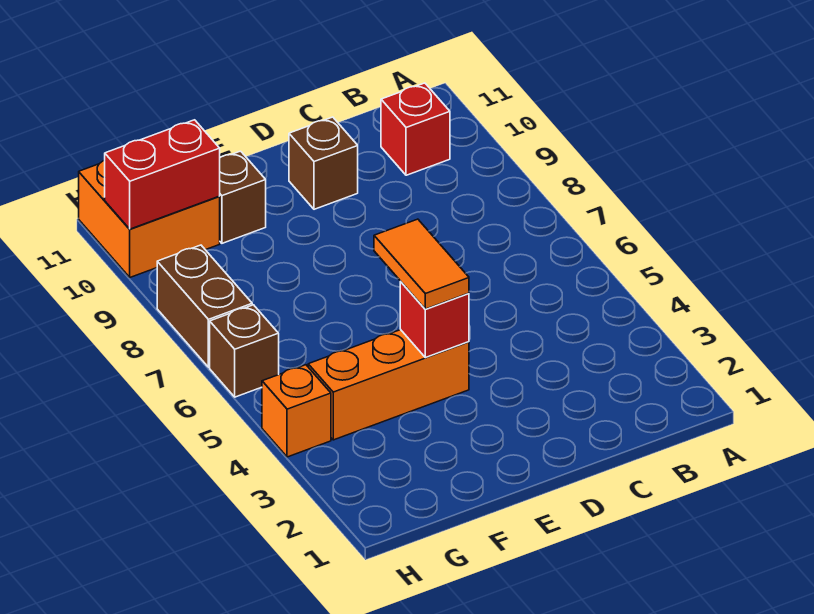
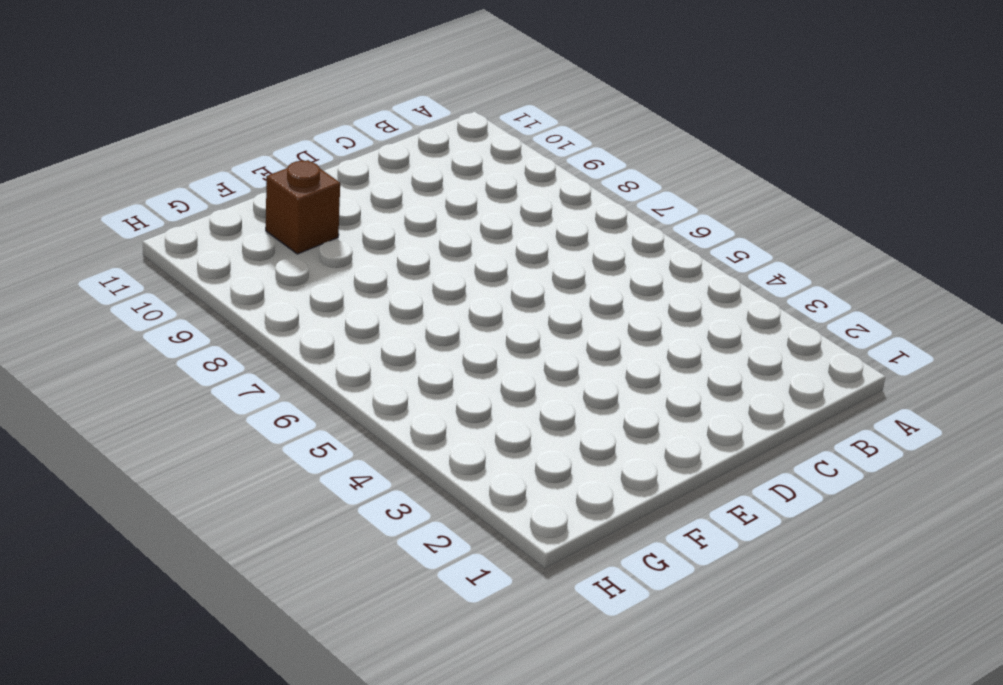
none -> red brick B10 level 1
none -> brown brick D10 level 1

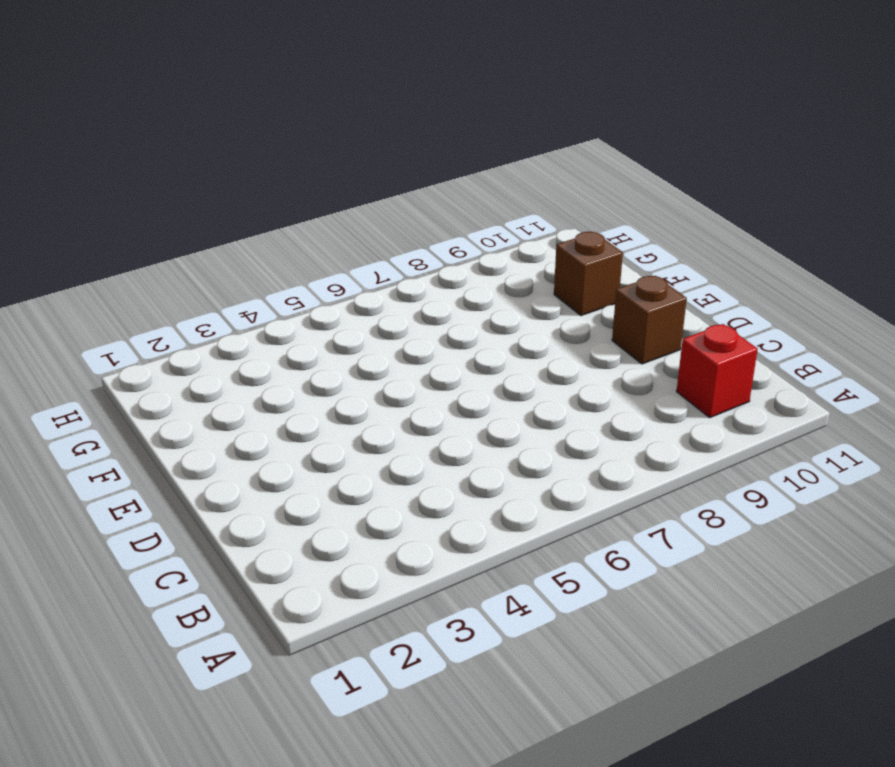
none -> orange brick E4:G4 level 1
none -> orange brick G10:H11 level 1

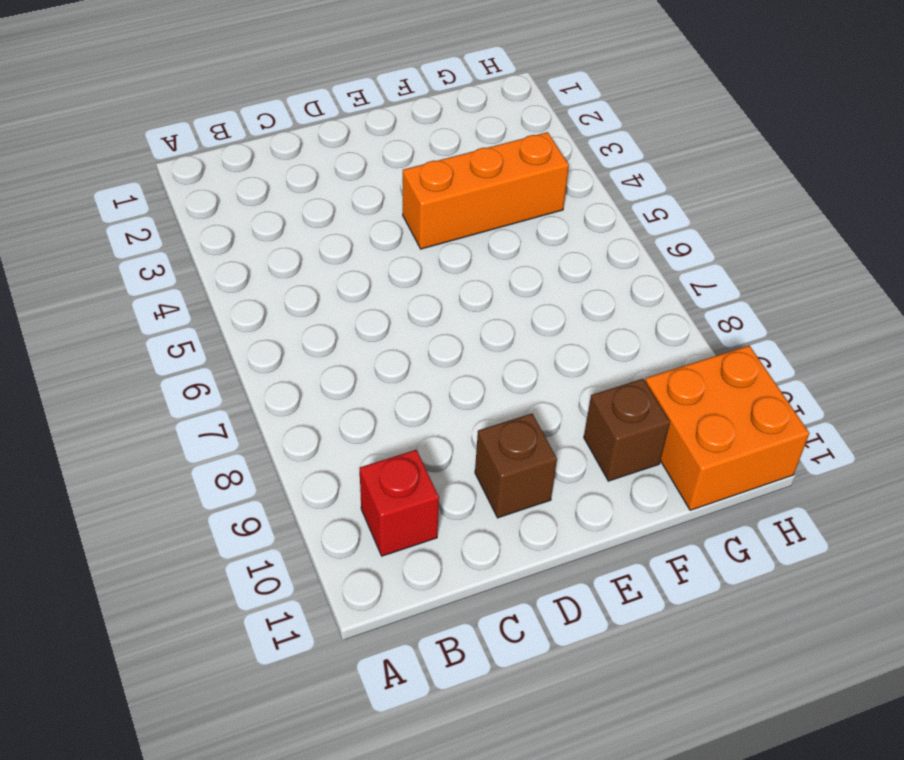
none -> orange brick H4 level 1
none -> brown brick H6 level 1

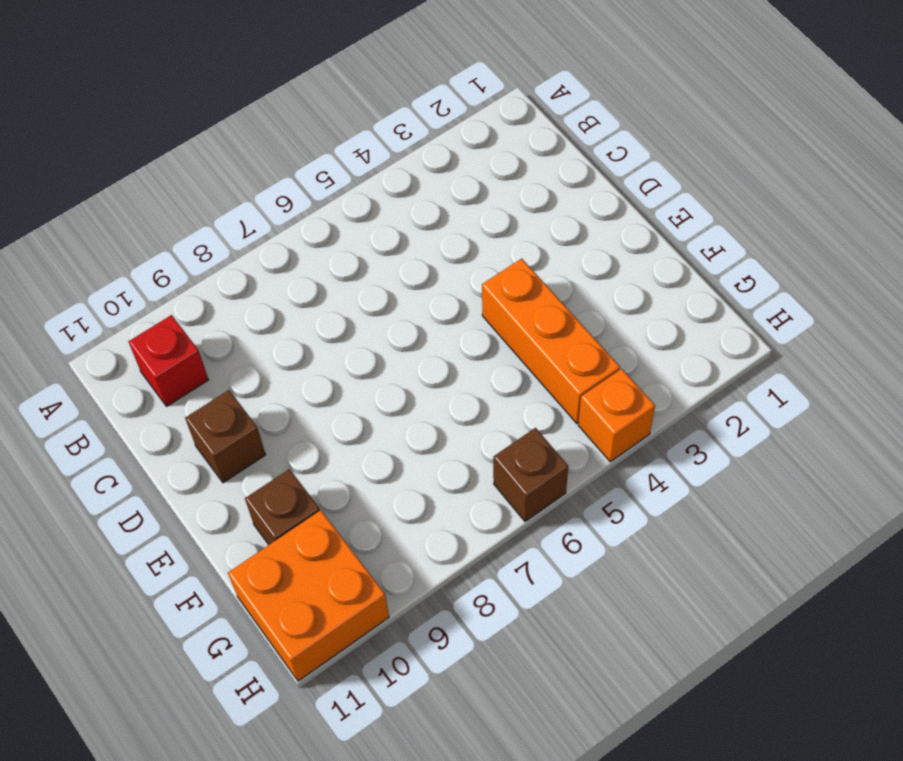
none -> brown brick H7:H8 level 1
none -> red brick E4 level 2

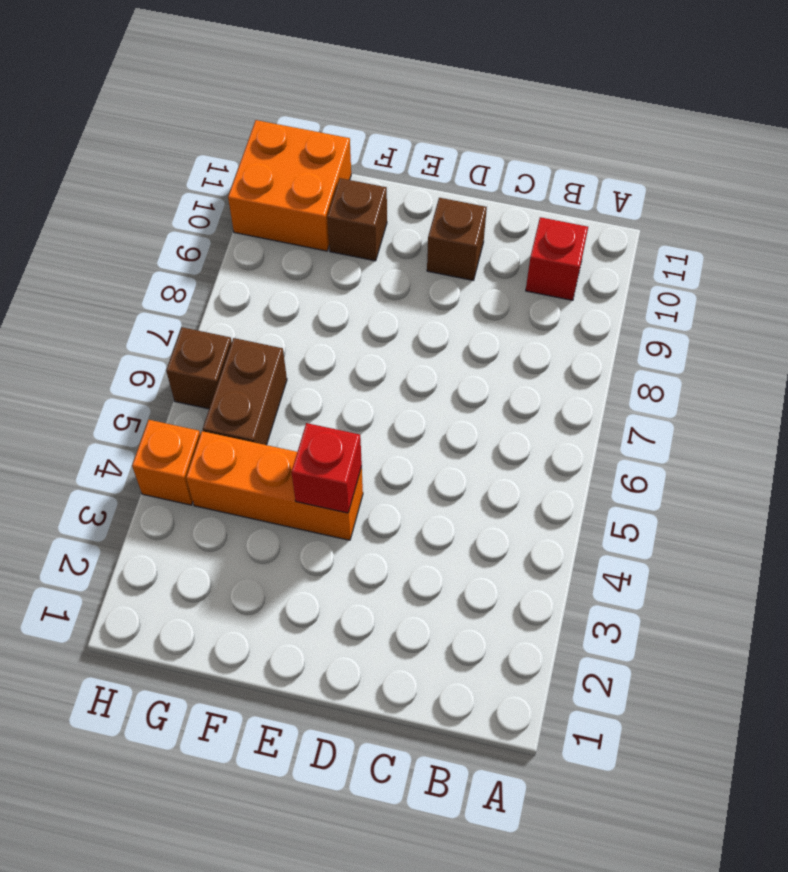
brown brick G5:G6 level 1 -> brown brick H7:H8 level 1
none -> red brick G10:H10 level 2
none -> orange tile E4:E5 level 3

